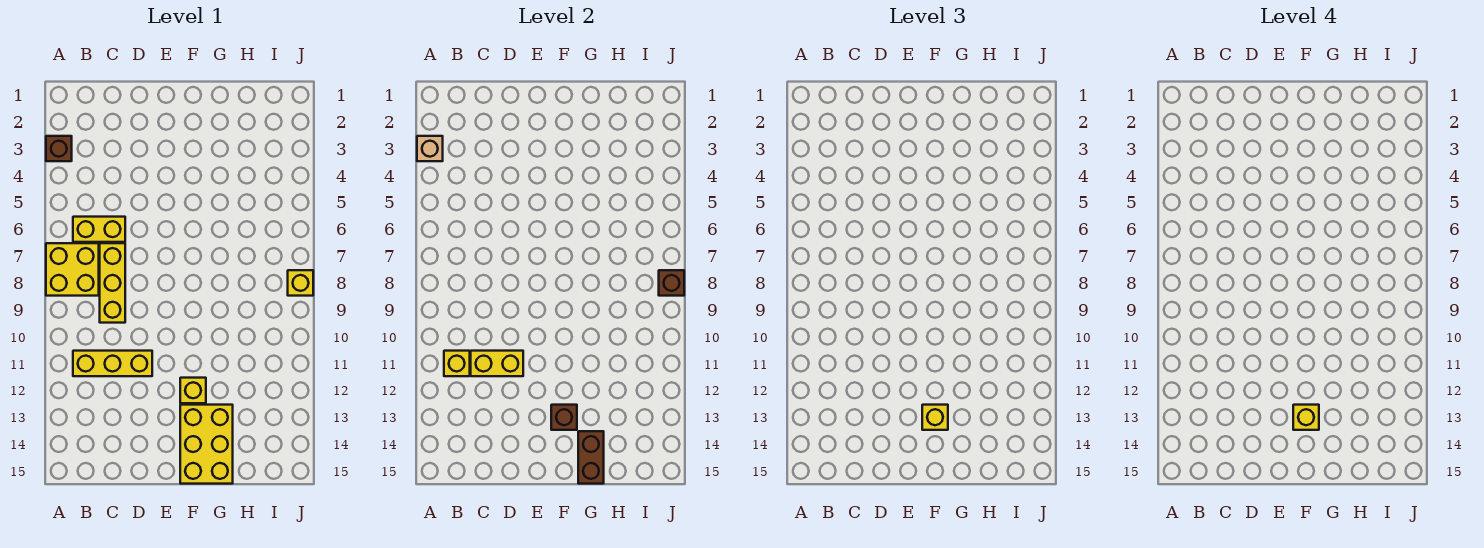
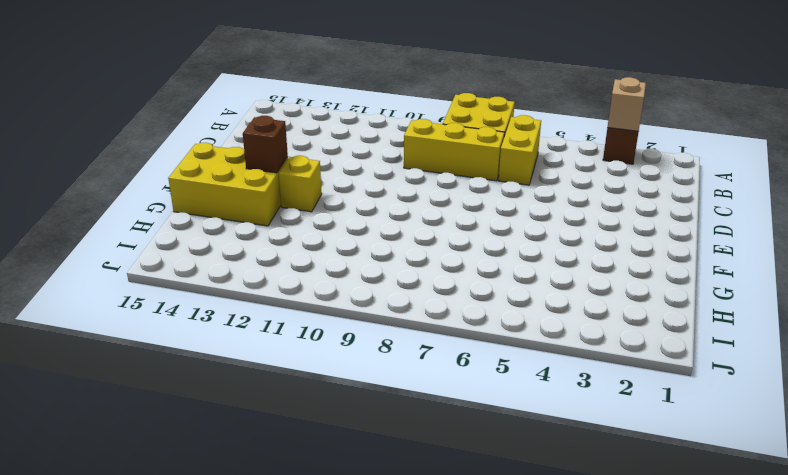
none -> yellow brick B11:D11 level 1
none -> yellow brick J8 level 1
none -> yellow brick B11 level 2

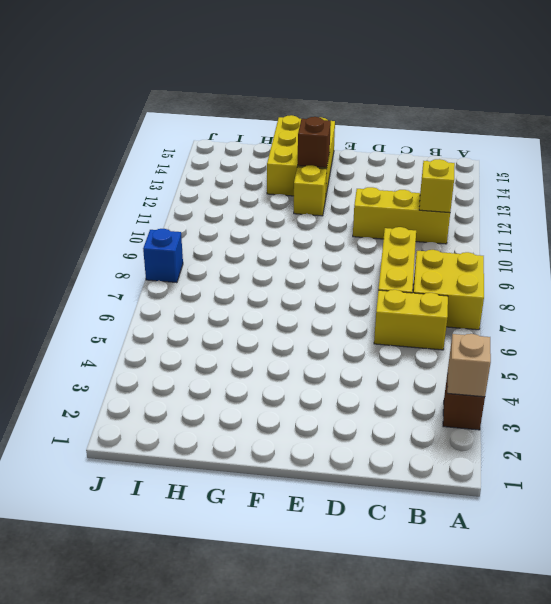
blue brick J8 level 1 -> yellow brick J8 level 1
none -> yellow brick C11:D11 level 2
none -> brown brick G14:G15 level 2
none -> brown brick J8 level 2

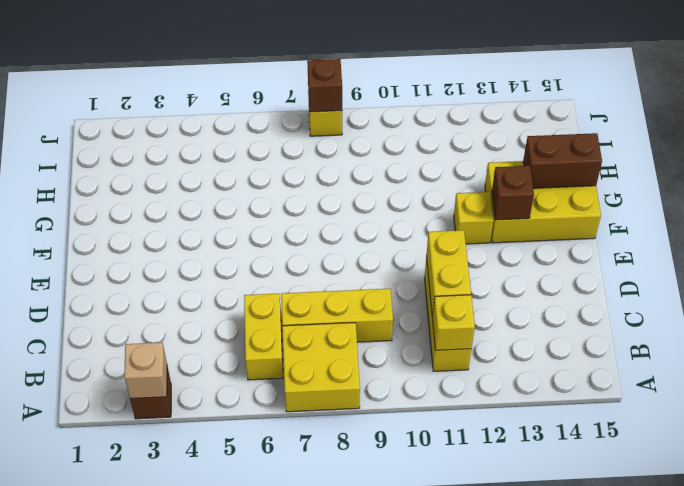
none -> yellow brick F13 level 3
none -> yellow brick F13 level 4

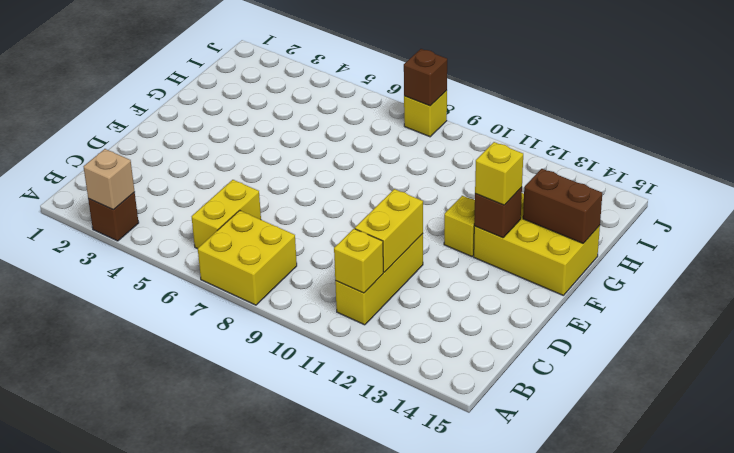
none -> yellow brick C7:C9 level 1
none -> yellow brick F13 level 4

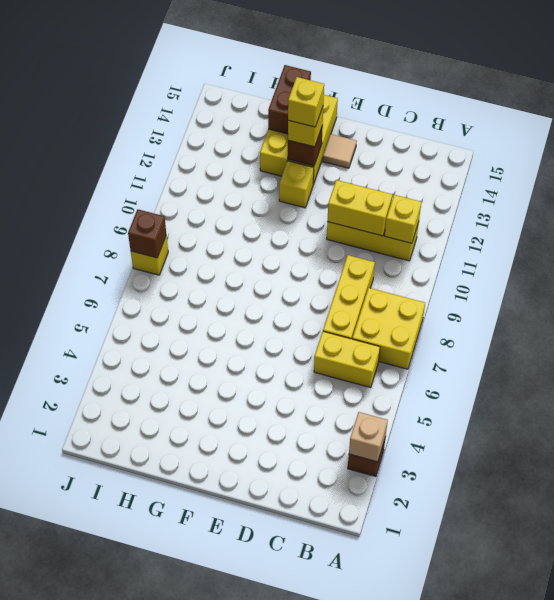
tan tile E14 level 1 -> none

